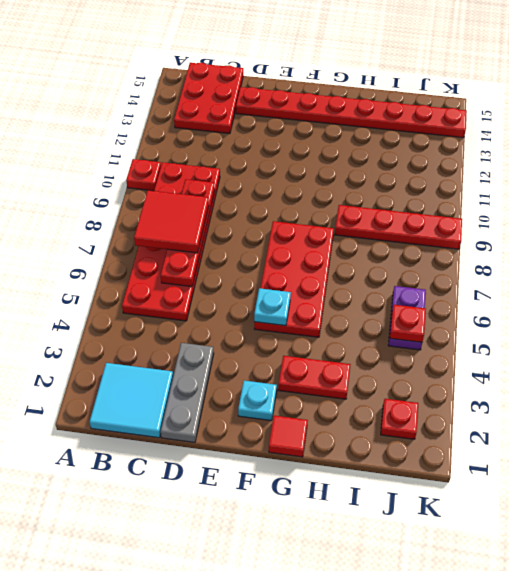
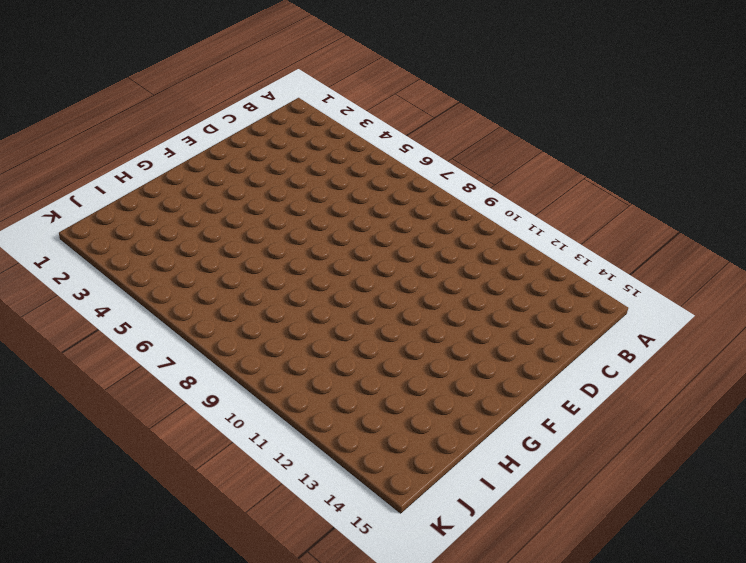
none -> red plate A10 level 1
none -> cyan tile B1:C2 level 1
none -> red plate B5:C10 level 1

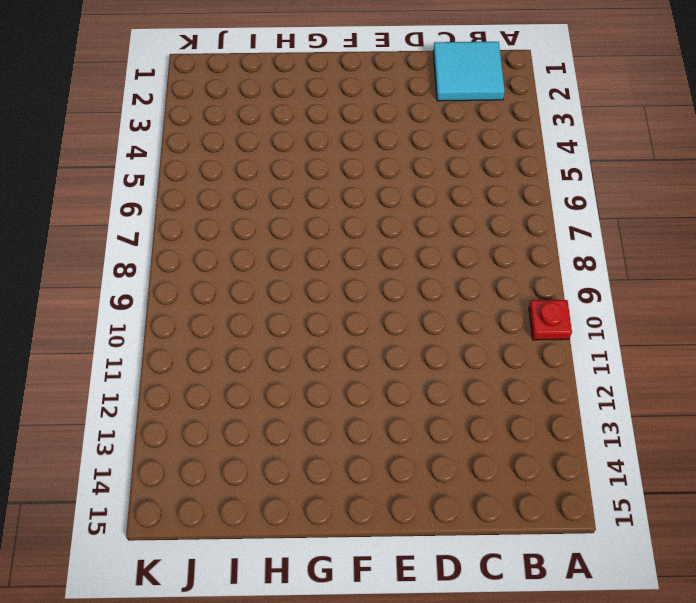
none -> red plate B5:C10 level 1
none -> red plate B13:C15 level 1
none -> grey plate D1:D3 level 1

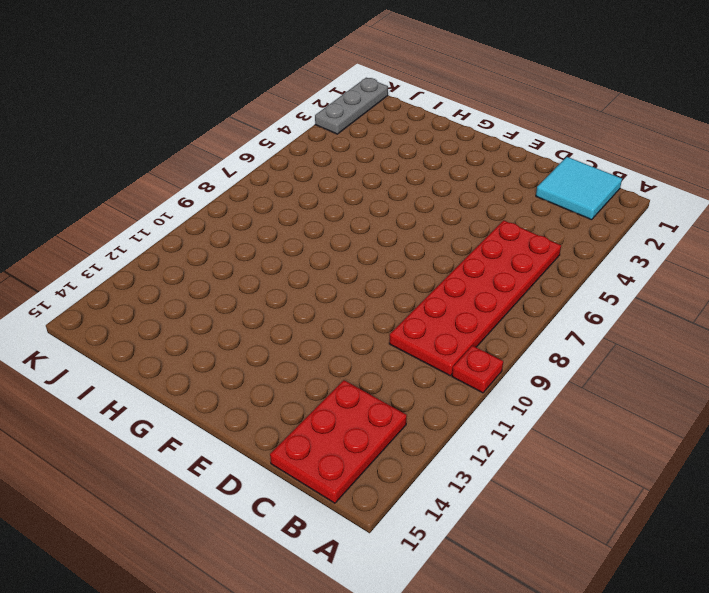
grey plate K1:K3 level 1 -> grey plate D1:D3 level 1
none -> red plate D14:K14 level 1
none -> cyan plate F2 level 1
none -> red plate F5:G8 level 1

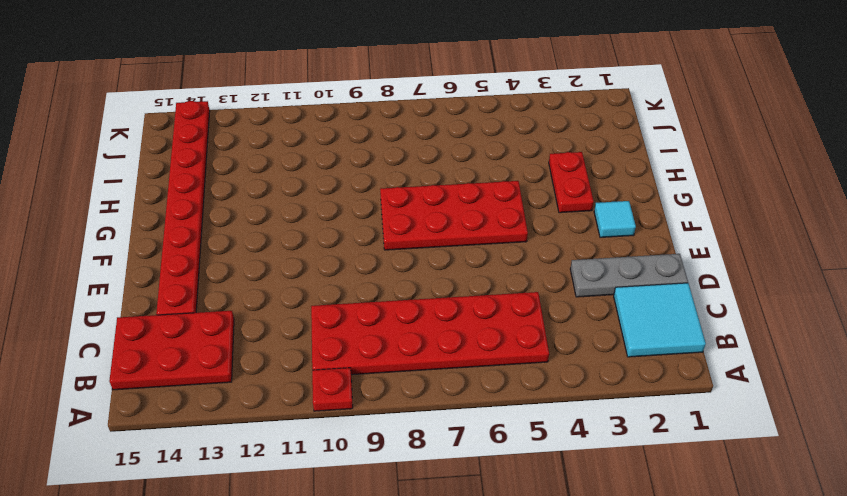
cyan tile F2 level 1 -> cyan plate F2 level 1
none -> red tile G1 level 1
none -> red plate H9:K9 level 1
none -> red plate J2 level 1

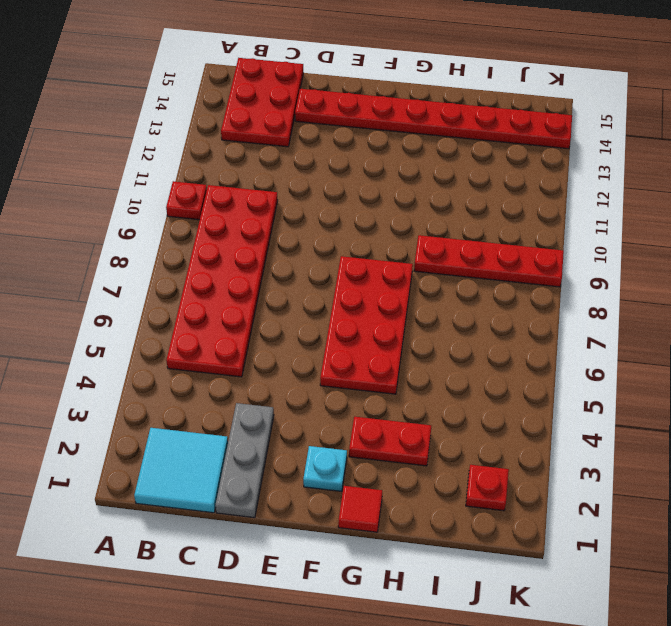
none -> purple plate J5:J6 level 1
none -> red plate C6:C9 level 2
none -> cyan plate F5 level 2

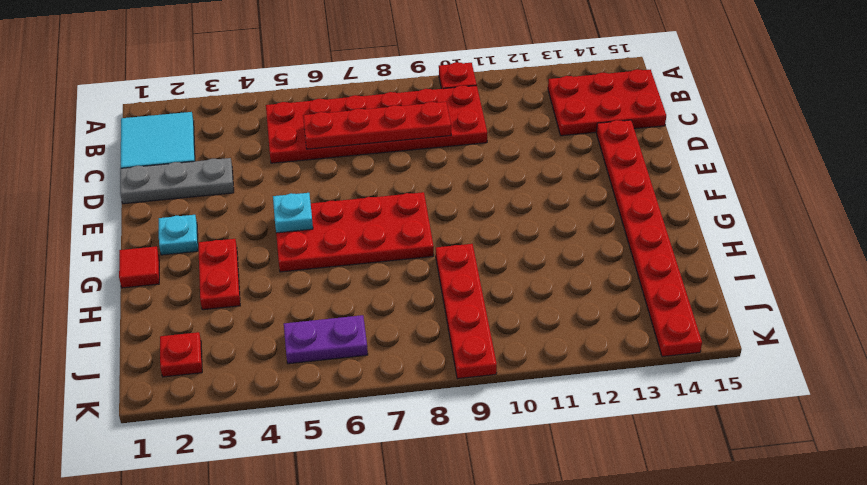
none -> red plate J5 level 2
none -> red tile B7:C8 level 3

